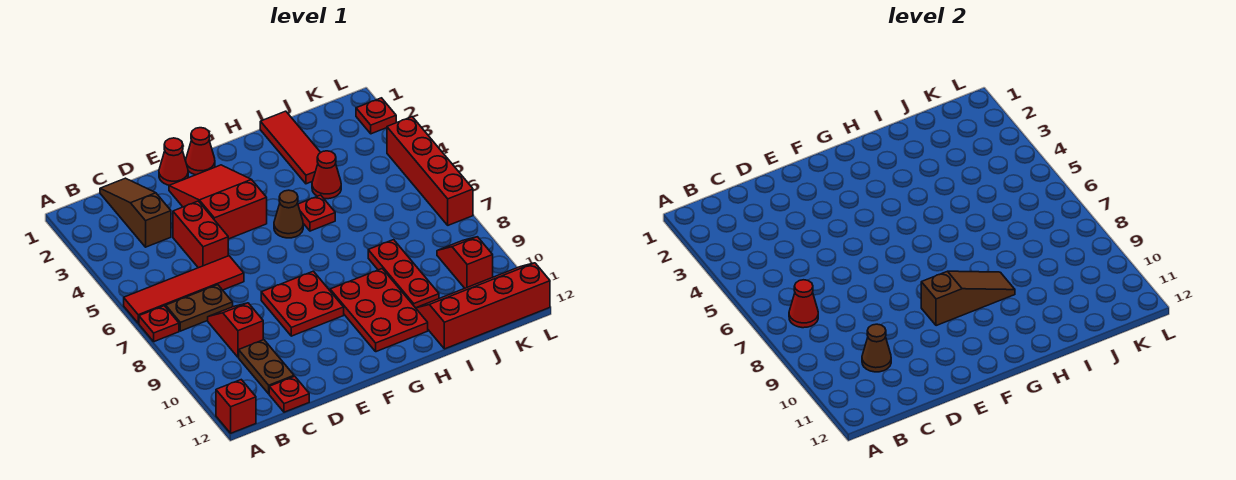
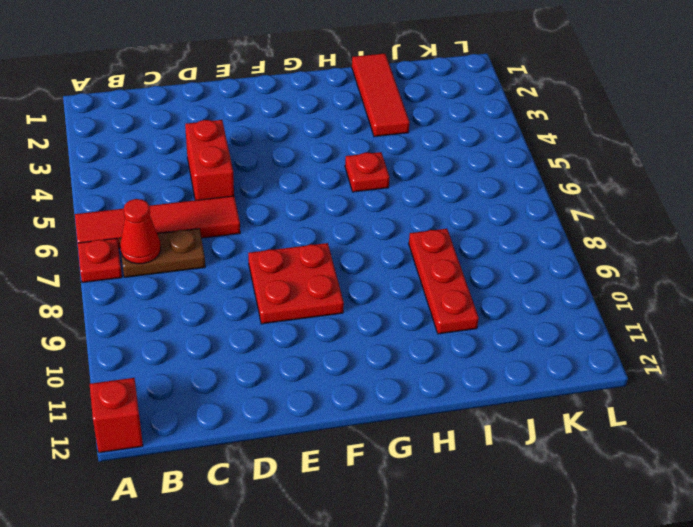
none -> brown slope C1:C3 level 1 top 3
none -> red slope C8:C9 level 1 top 9
none -> brown plate C10:C11 level 1

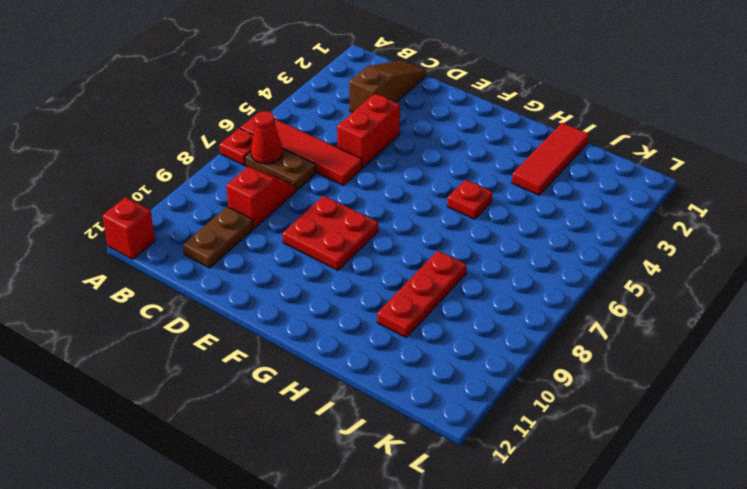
none -> red plate C12 level 1
none -> red cone E1 level 1
none -> red slope E2:F4 level 1 top 4

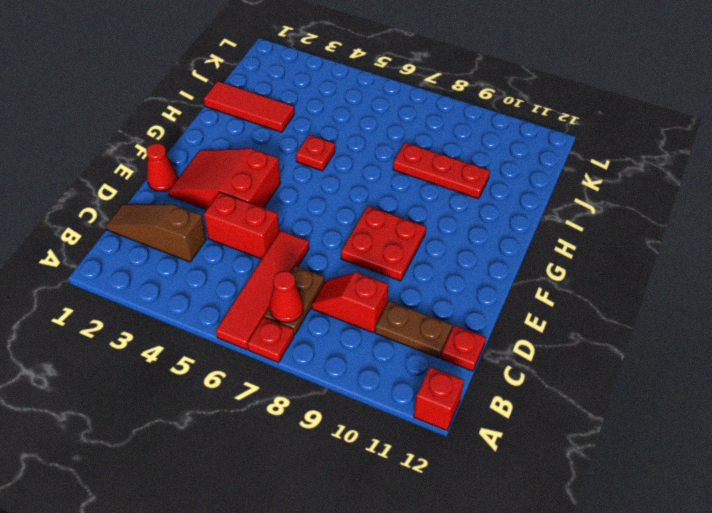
none -> red cone F1 level 1
none -> brown cone G5 level 1
none -> red plate G9:H11 level 1

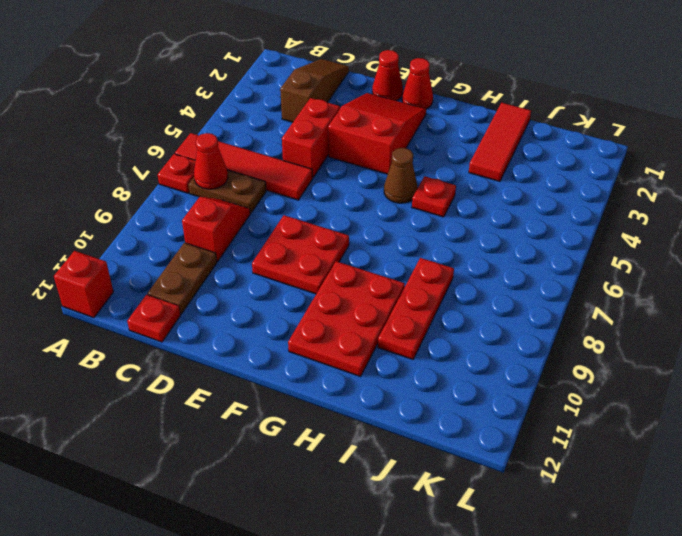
none -> red cone I4 level 1
none -> red slope I11:L12 level 1 top 12
none -> red slope K9:K10 level 1 top 10

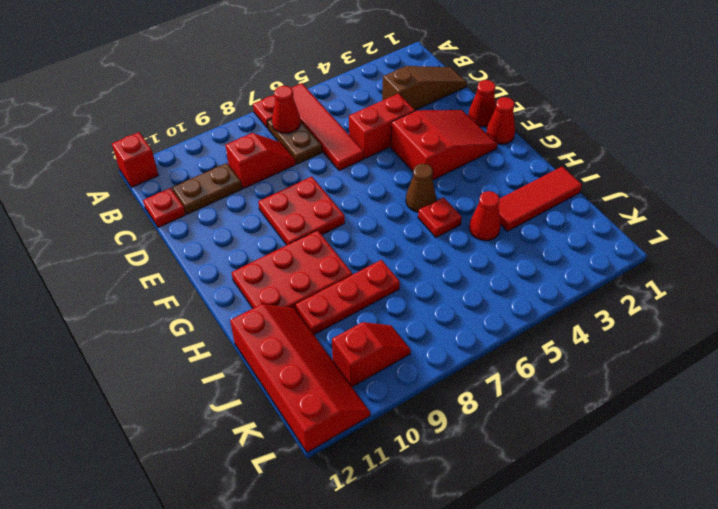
none -> red plate L2 level 1
none -> red brick L4:L7 level 1
none -> brown cone C10 level 2

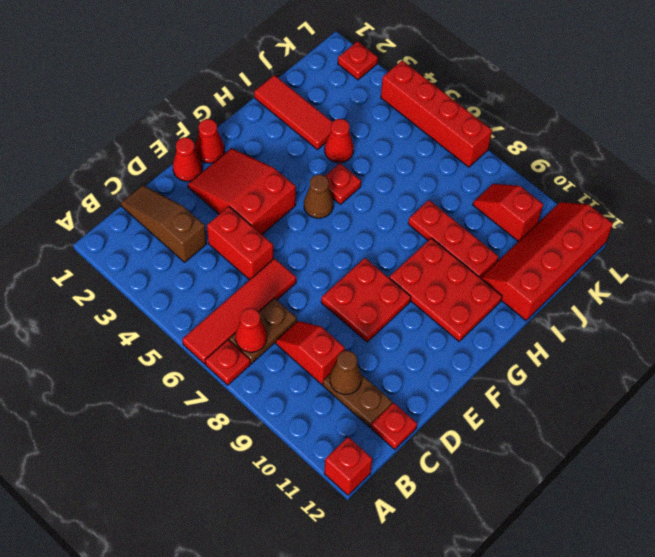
none -> brown slope F9:H9 level 2 top F

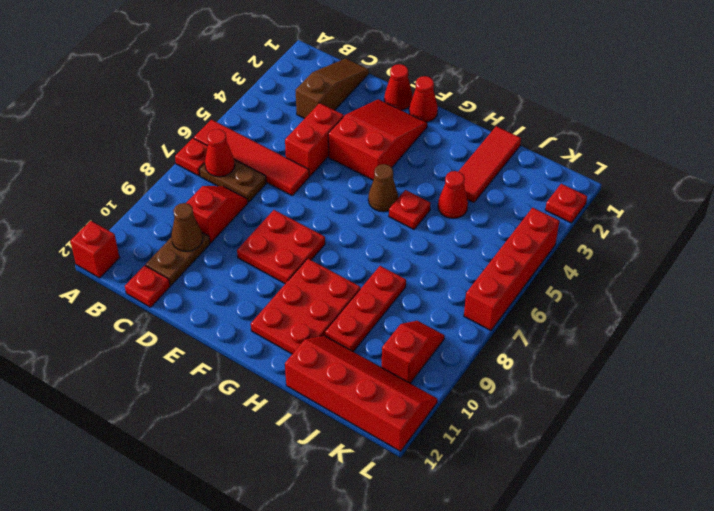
none -> brown slope F9:H9 level 2 top F

